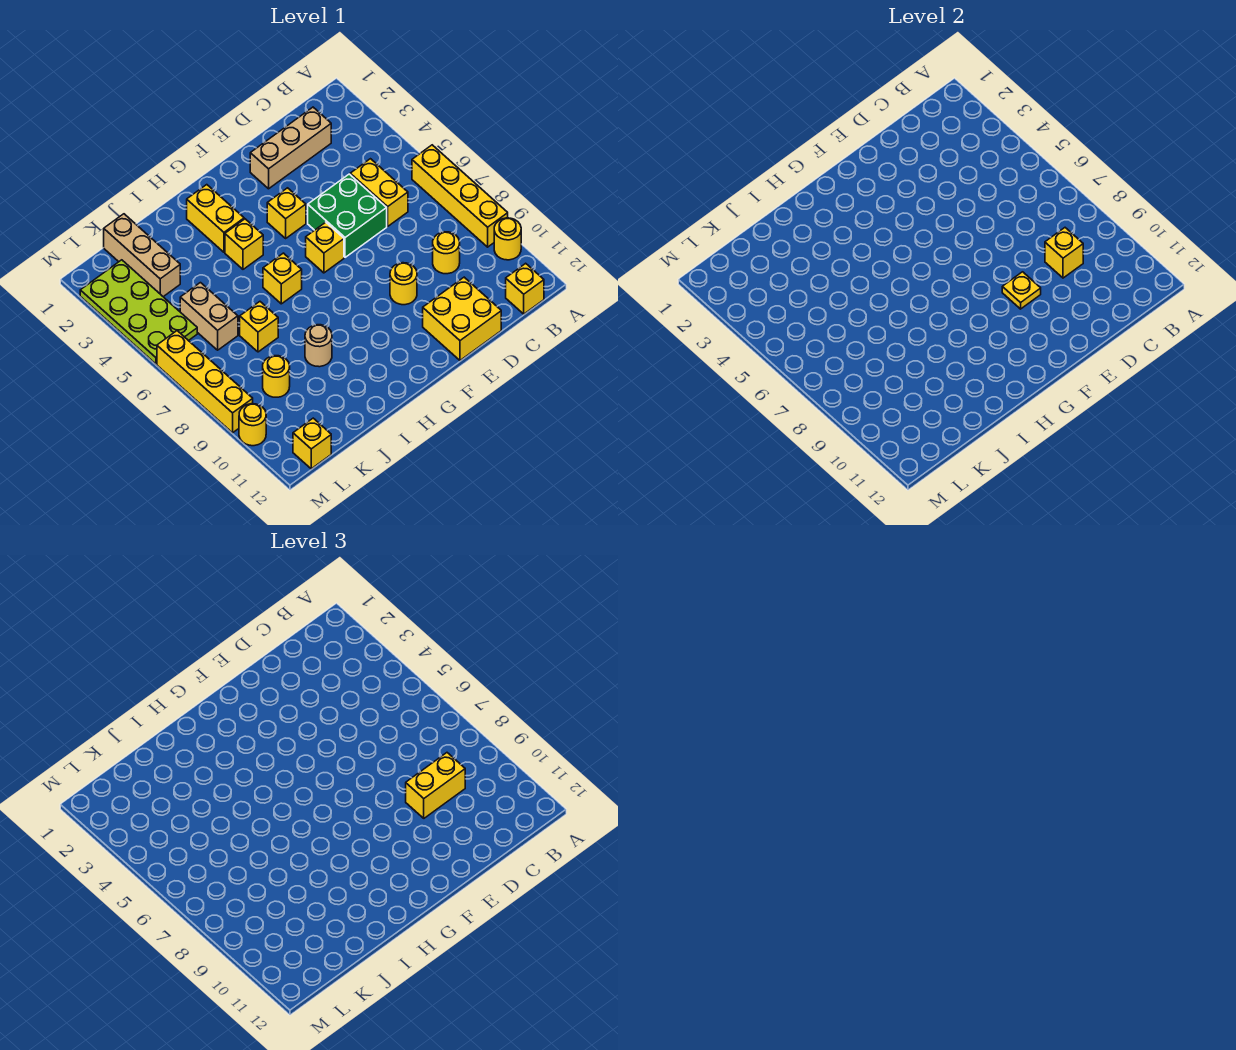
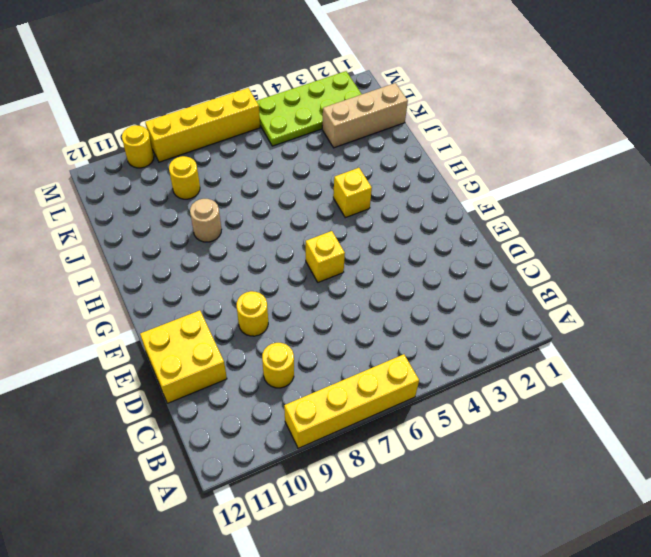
none -> yellow round brick A10 level 1
none -> yellow brick B12 level 1
none -> tan brick C2:E2 level 1

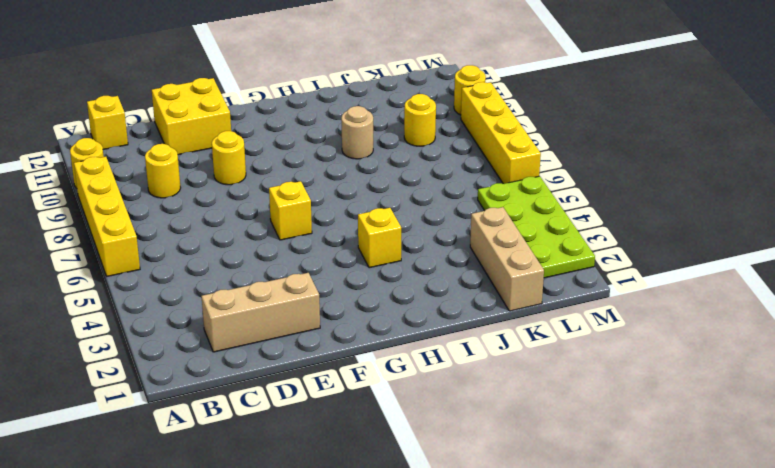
none -> yellow brick C5:C6 level 1
none -> green brick D5:E6 level 1
none -> yellow brick F4 level 1

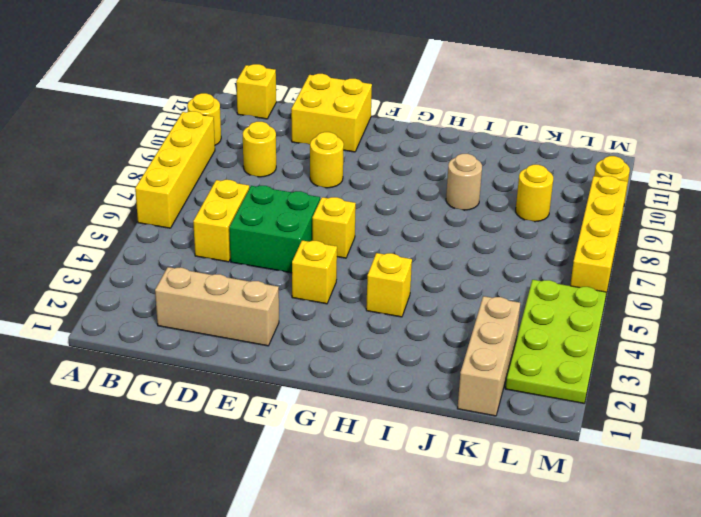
none -> yellow brick H2:H3 level 1
none -> yellow brick H6 level 1
none -> yellow brick J7 level 1

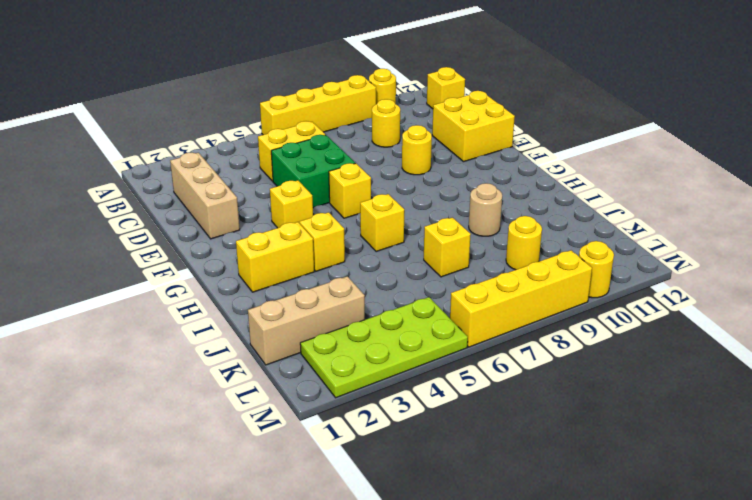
none -> tan brick K5:K6 level 1
none -> yellow brick L12 level 1
none -> yellow brick C9 level 2

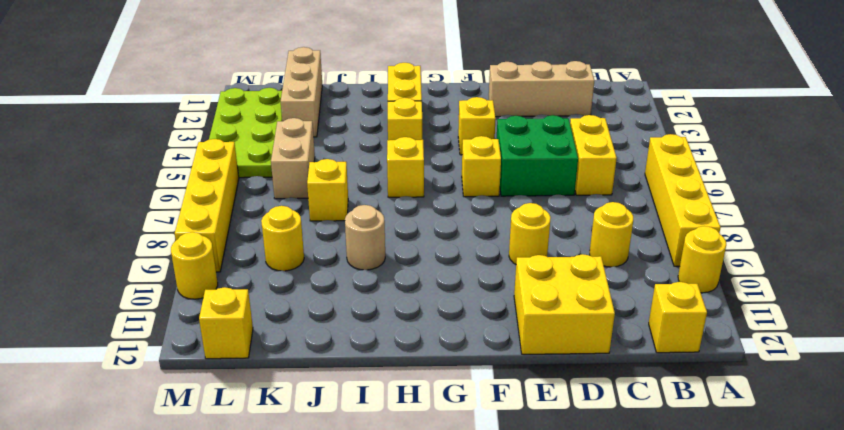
none -> yellow brick C9 level 2
none -> yellow plate E9 level 2
none -> yellow brick C9:D9 level 3

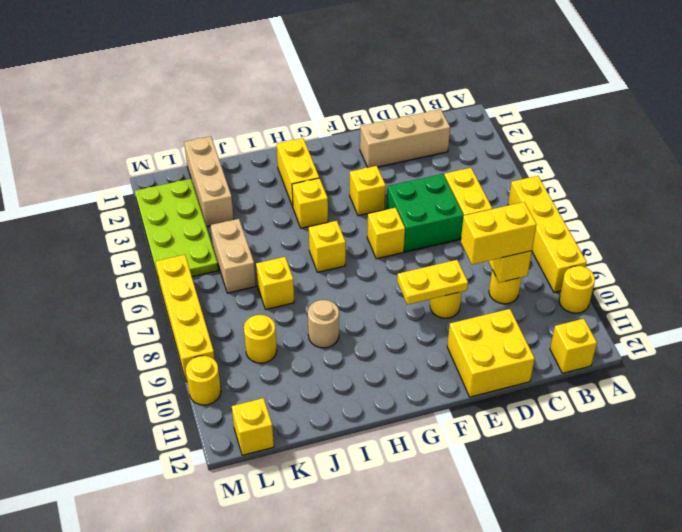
yellow plate E9:F9 level 2 -> yellow plate E9 level 2

